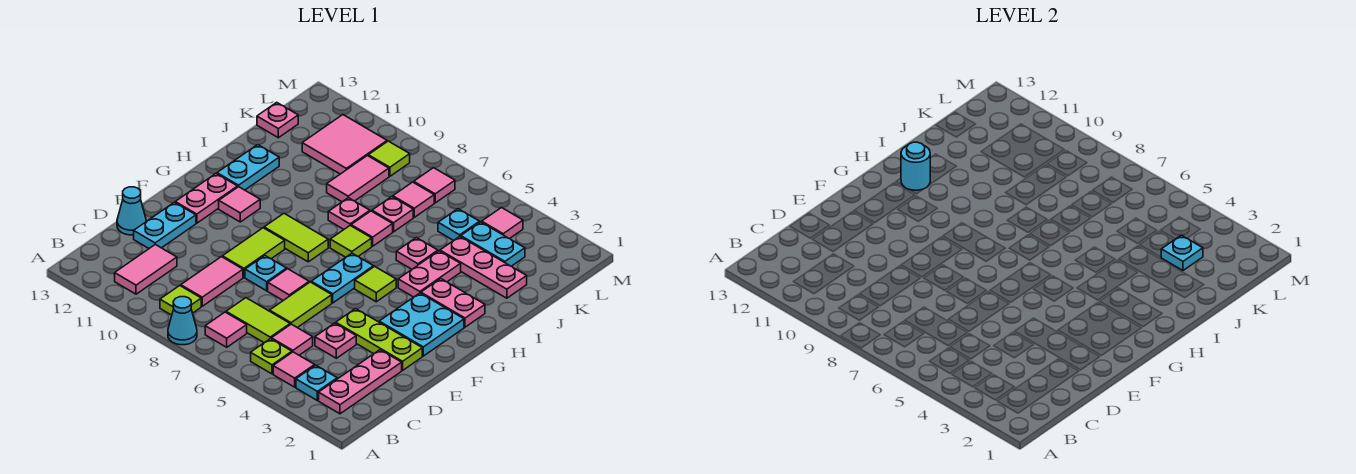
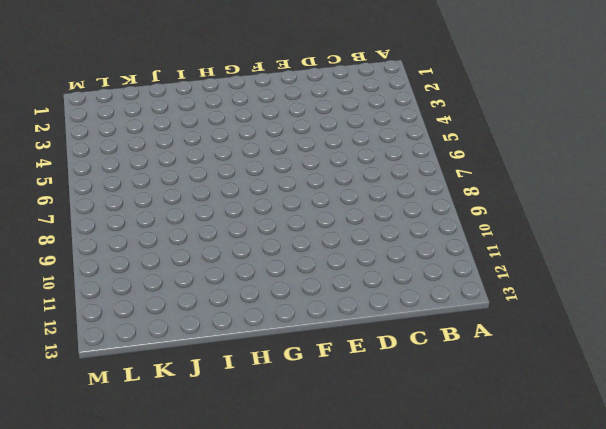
none -> cyan cone A8 level 1
none -> pink plate B2:D2 level 1
none -> cyan plate B3 level 1
none -> pink tile B4 level 1

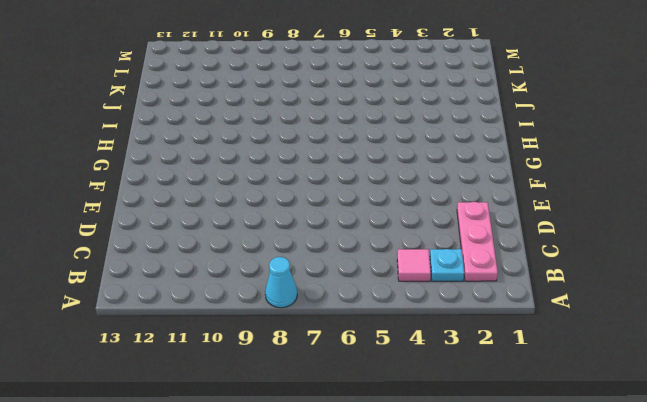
none -> lime plate B5 level 1
none -> pink tile B7 level 1
none -> lime tile B9 level 1
none -> pink tile B11:C11 level 1

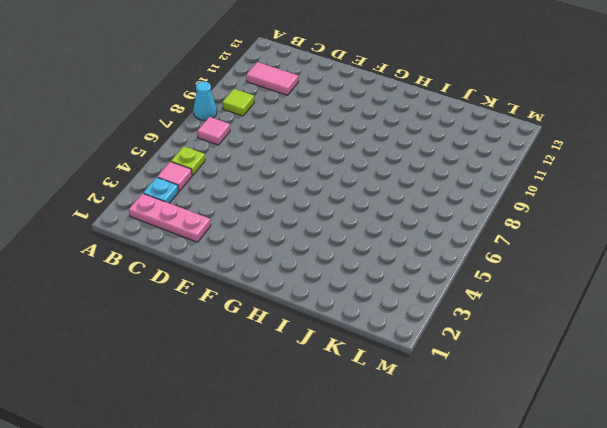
none -> pink tile C5 level 1
none -> lime tile C6:C7 level 1
none -> pink tile C9:D9 level 1
none -> pink plate D4 level 1

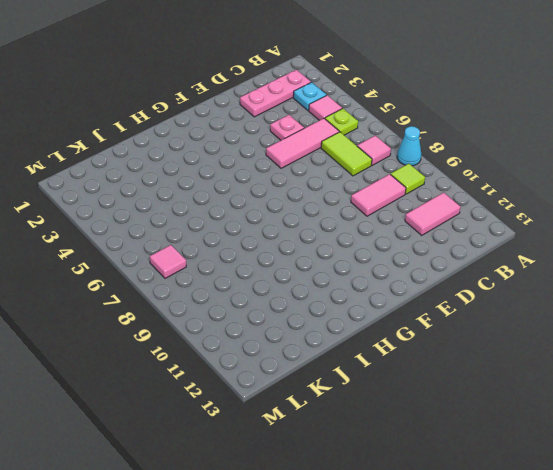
pink tile C5:E5 level 1 -> pink tile C5 level 1
none -> lime tile D6:E6 level 1
none -> cyan plate D12:E12 level 1
none -> cyan cone D13 level 1
none -> lime plate E2:E4 level 1

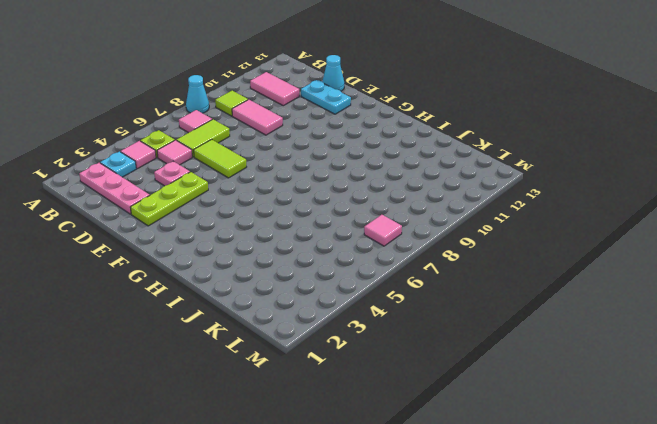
none -> pink tile E7 level 1
none -> cyan plate E8 level 1
none -> lime tile E9:F9 level 1
none -> cyan plate F2:G3 level 1

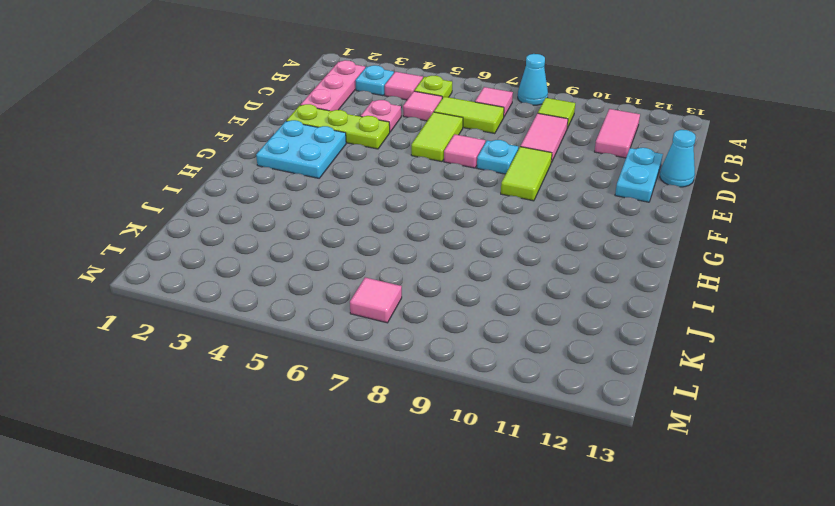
none -> cyan plate F6:G6 level 1
none -> pink plate F12:G12 level 1
none -> lime tile G5 level 1
none -> lime tile G8:G9 level 1

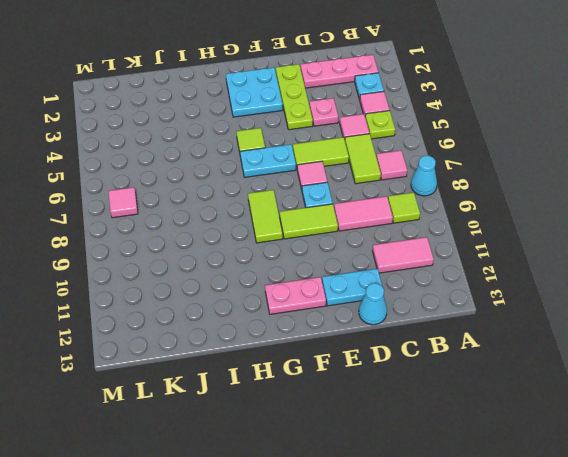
none -> pink tile G11 level 1
none -> pink plate H2:H3 level 1
none -> pink plate H4:I4 level 1
none -> lime tile H7 level 1

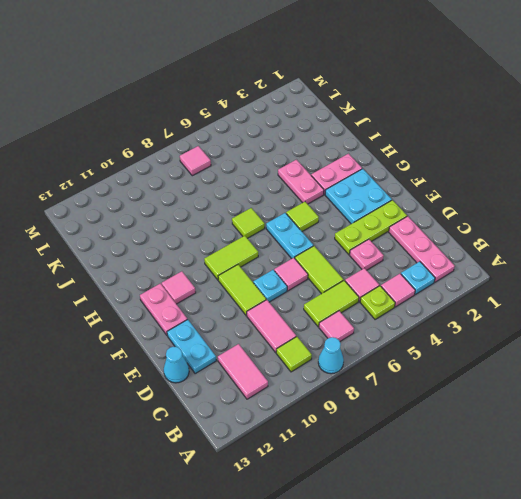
none -> cyan plate H12:I12 level 1
none -> pink plate I5 level 1
none -> pink tile I7 level 1
none -> pink plate I8 level 1

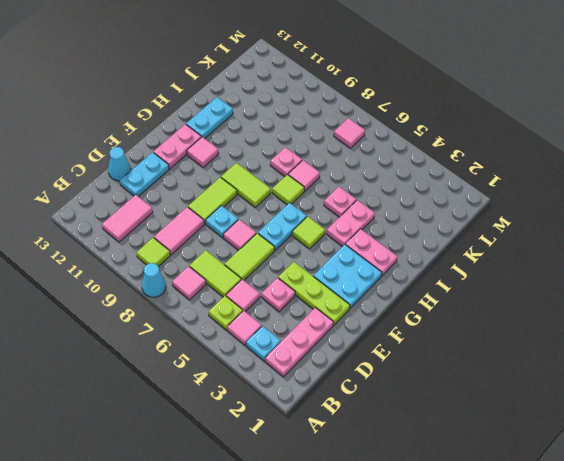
none -> pink plate J2:J4 level 1
none -> pink plate J7 level 1
none -> pink tile J9:K9 level 1
none -> cyan plate K3:K4 level 1

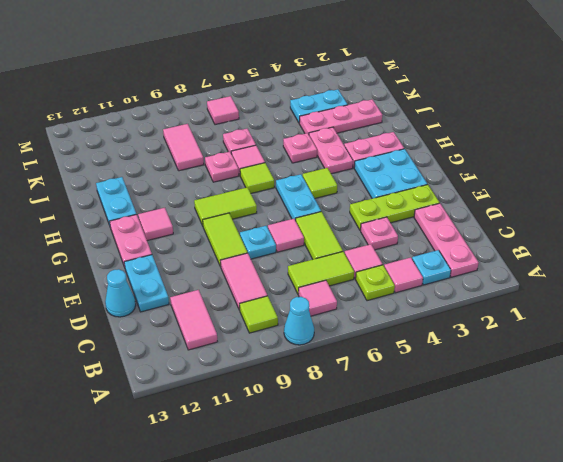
none -> cyan plate K5 level 1
none -> pink tile K7 level 1
none -> pink tile K10:L11 level 1
none -> pink plate K13 level 1

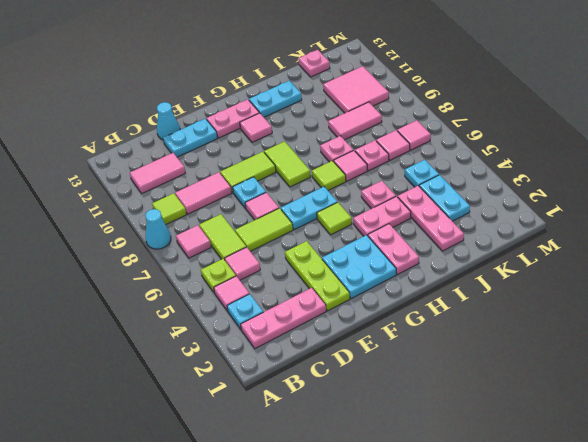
none -> pink plate D4 level 1
none -> pink tile L4 level 1
none -> lime tile L9 level 1
none -> cyan round brick H12 level 2

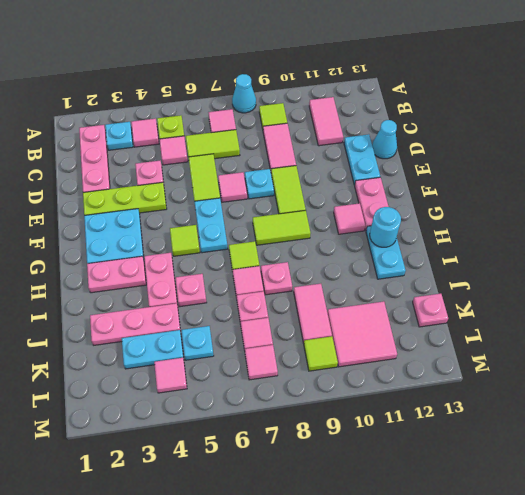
none -> cyan plate K3 level 2

